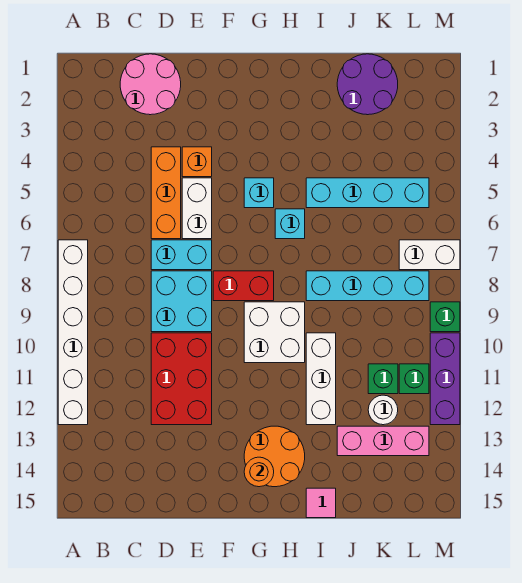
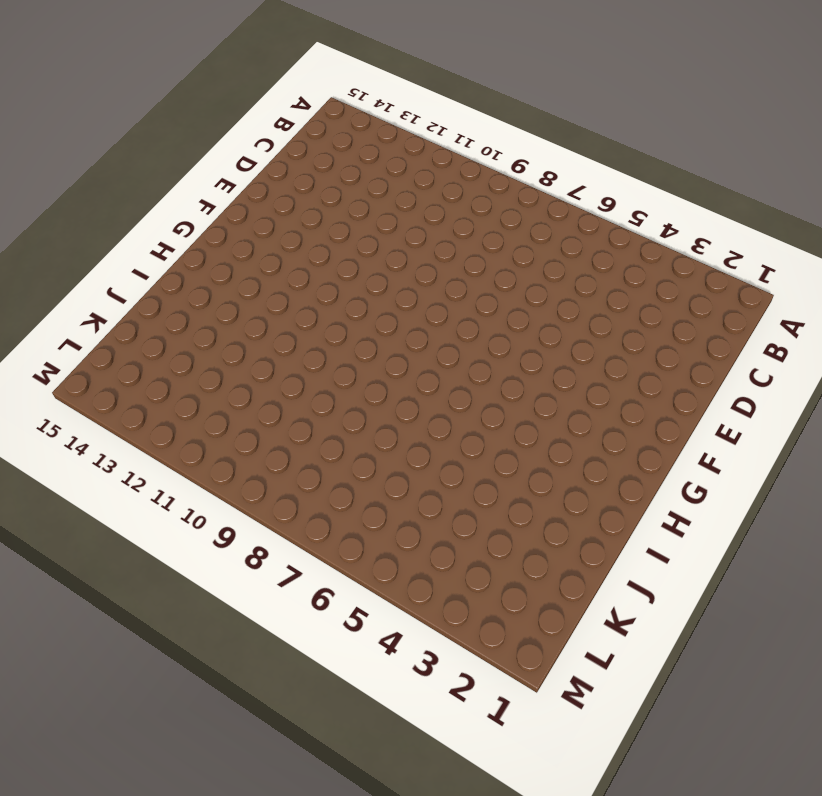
none -> white brick A7:A12 level 1
none -> pink round brick C1:D2 level 1
none -> orange brick D4:D6 level 1

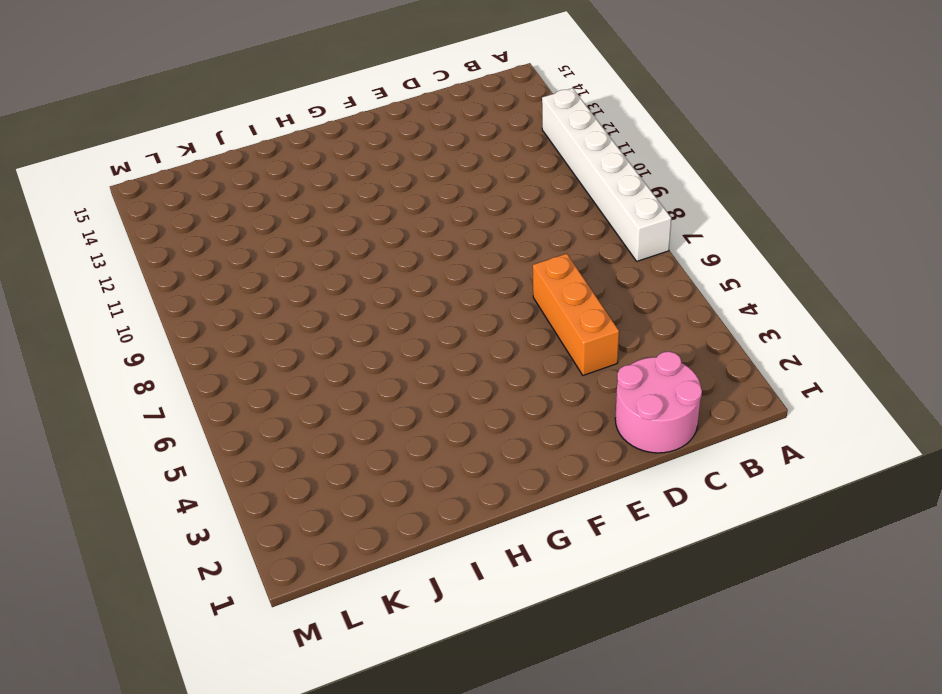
none -> cyan brick D7:E7 level 1
none -> cyan brick D8:E9 level 1
none -> red brick D10:E12 level 1

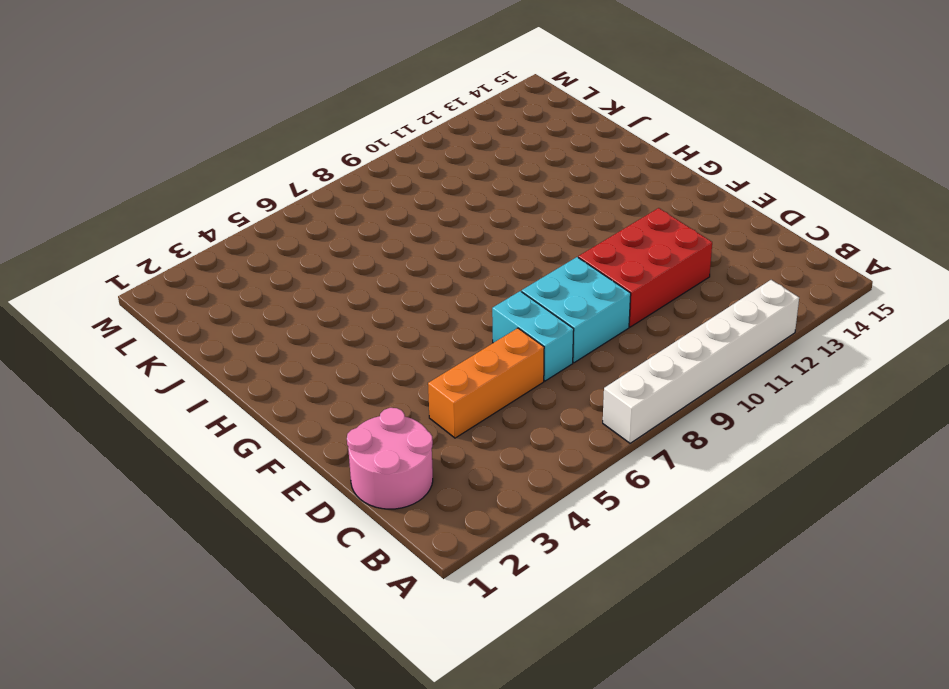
none -> orange brick E4 level 1
none -> white brick E5:E6 level 1
none -> red brick F8:G8 level 1

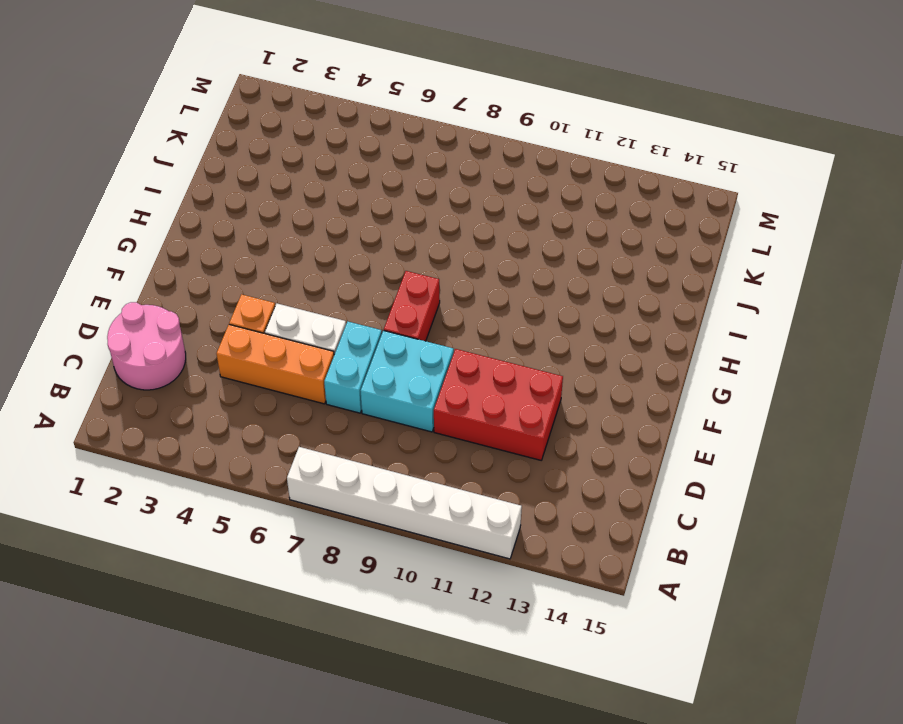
none -> cyan brick G5 level 1
none -> white brick G9:H10 level 1
none -> orange round brick G13:H14 level 1

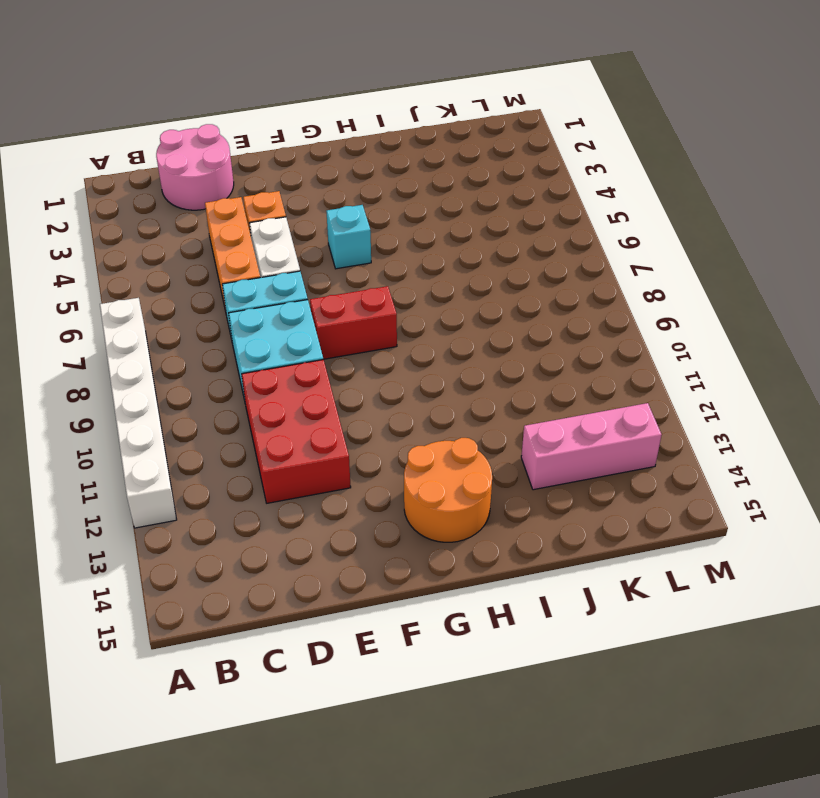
none -> white brick G9:H10 level 1
none -> cyan brick H6 level 1
none -> cyan brick I5:L5 level 1

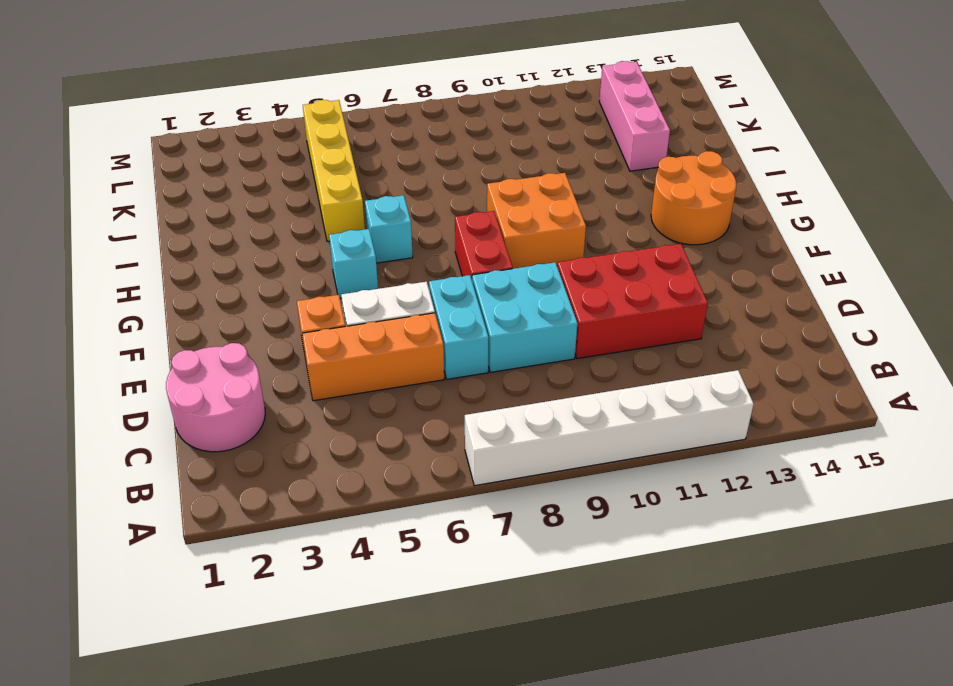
orange brick G9:H10 level 1 -> white brick G9:H10 level 1
yellow brick I5:L5 level 1 -> cyan brick I5:L5 level 1
none -> cyan brick I8:L8 level 1
none -> white brick I10:I12 level 1
none -> pink tile I15 level 1

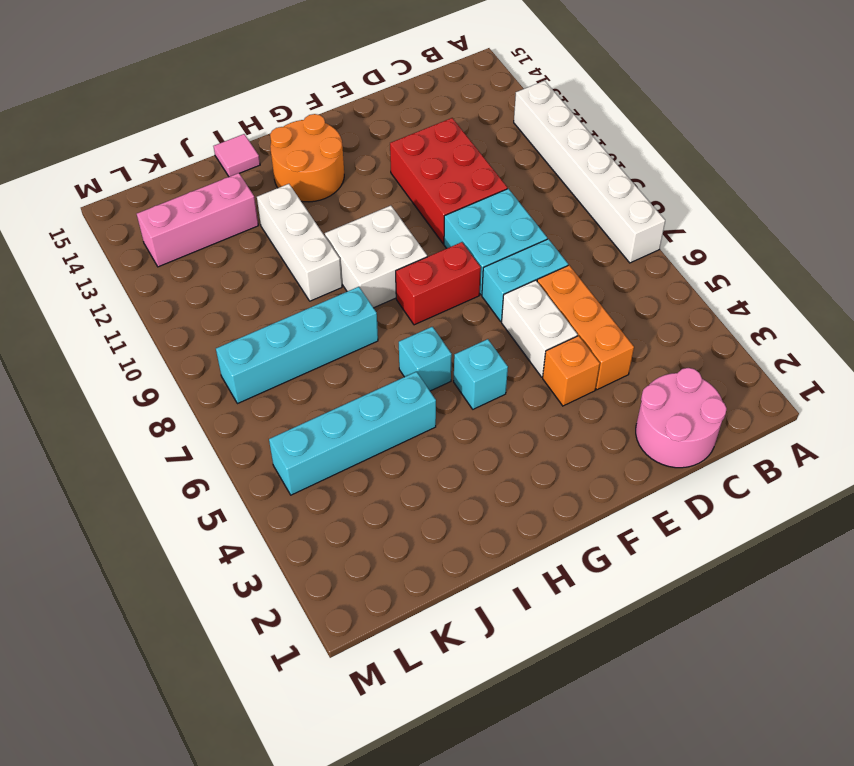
none -> purple round brick J1:K2 level 1
none -> green brick K11 level 1
none -> white round brick K12 level 1

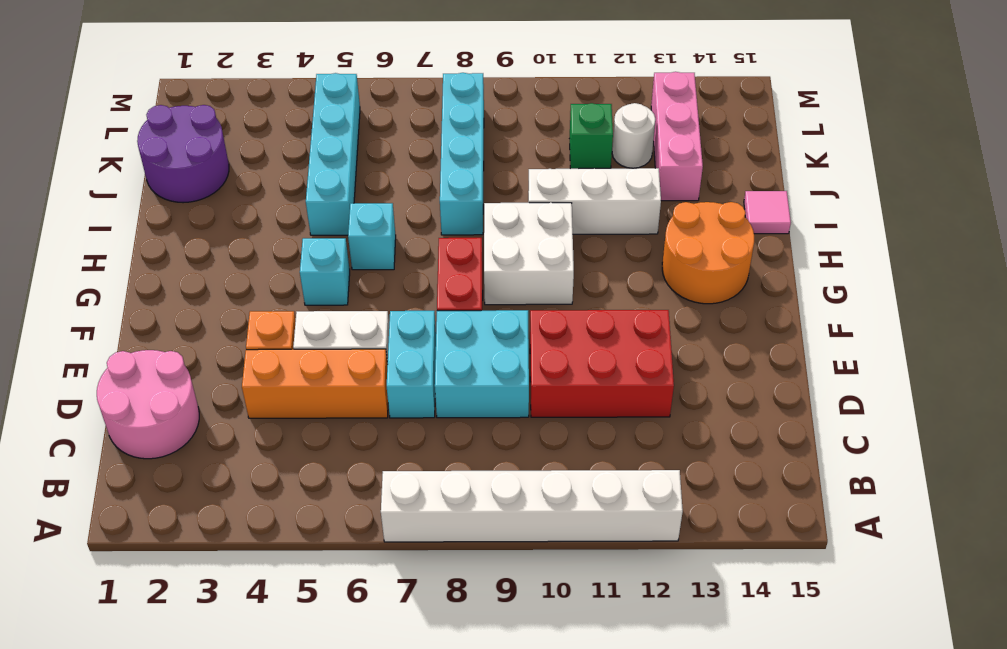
none -> white brick L7:M7 level 1
none -> green brick L11 level 1
none -> green brick M9 level 1

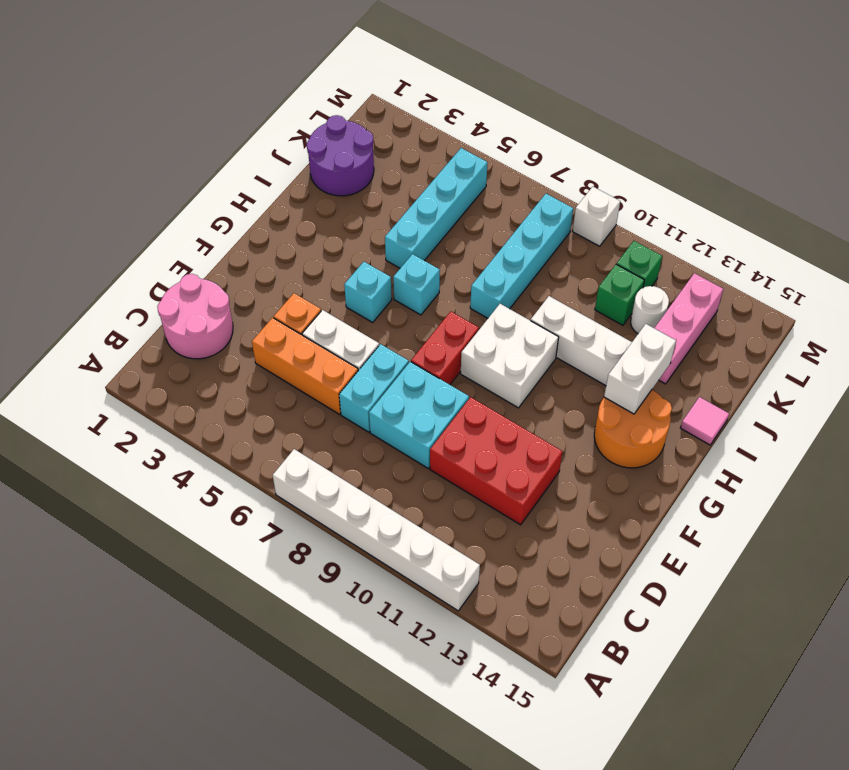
white brick H13:I13 level 2 -> white brick L7:M7 level 1
white brick M9 level 1 -> green brick M9 level 1
none -> purple brick M10:M12 level 1
none -> orange round brick G14 level 2

